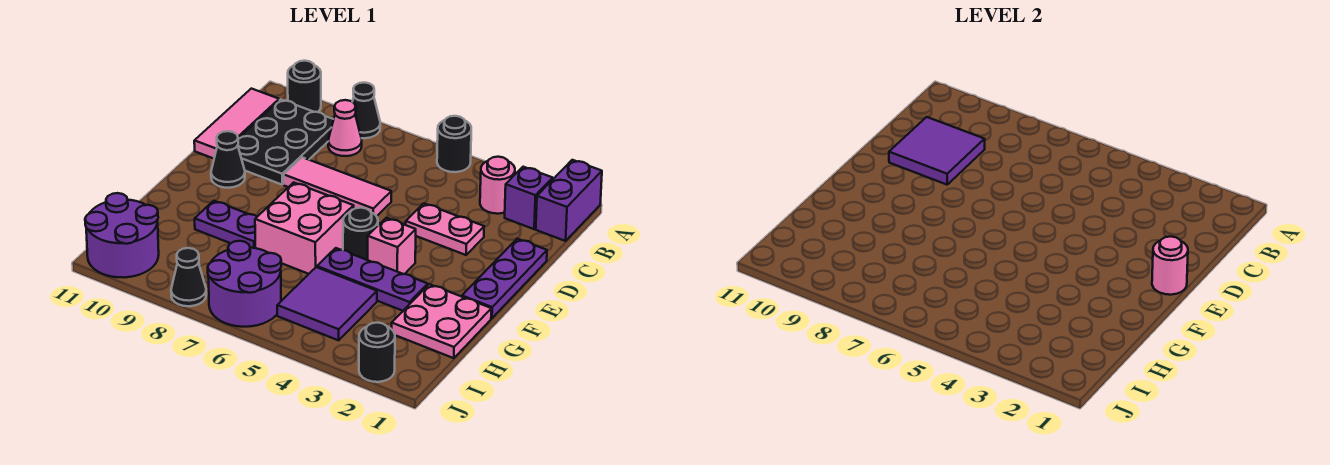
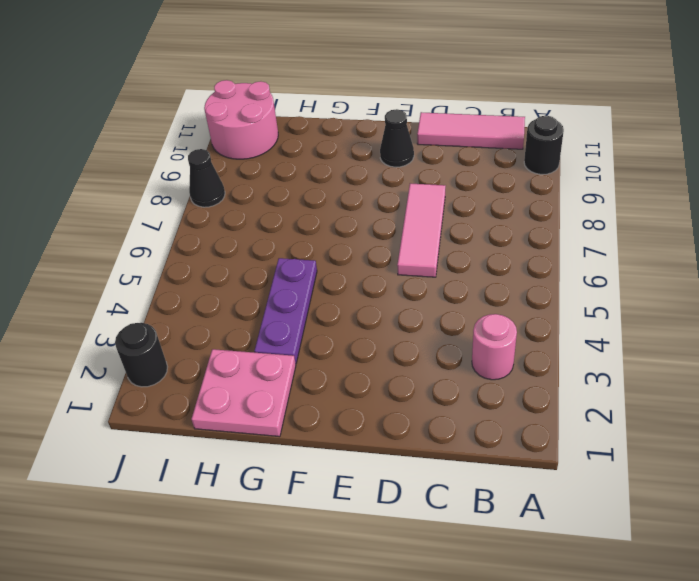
pink round brick I10:J11 level 1 -> purple round brick I10:J11 level 1
none -> purple brick A1:B1 level 1
none -> black round brick A5 level 1
none -> black cone A8 level 1

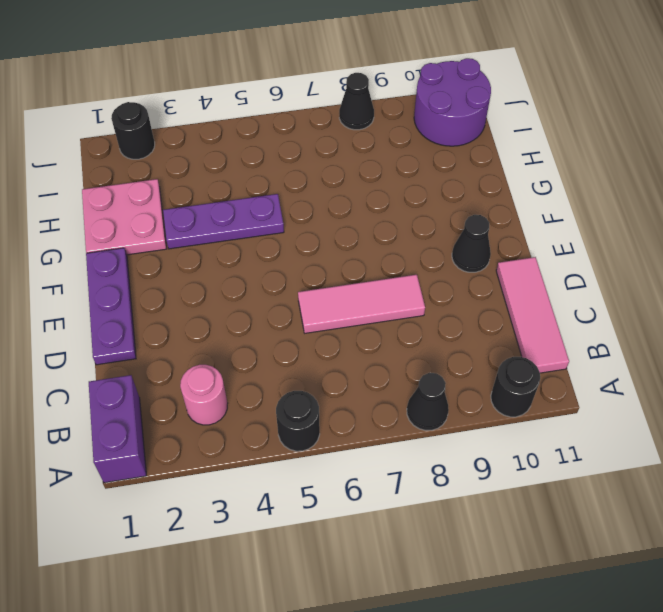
none -> purple brick B2 level 1
none -> pink cone B8 level 1
none -> black plate B9:D10 level 1

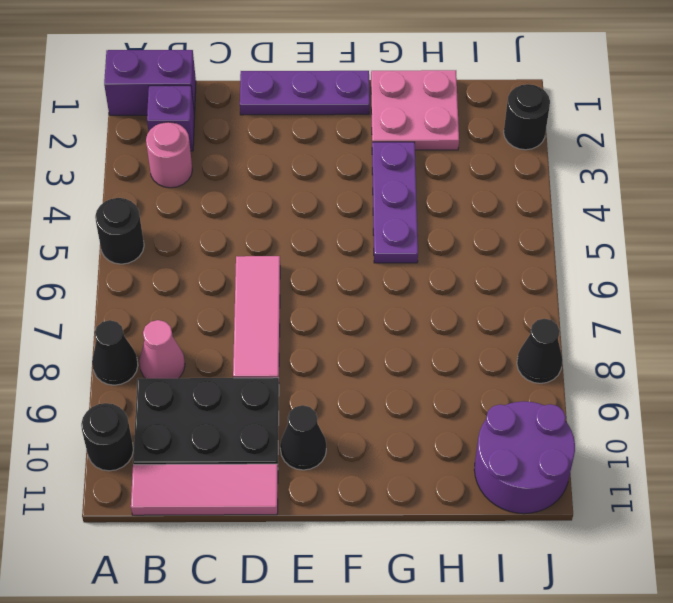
none -> pink plate D3:D4 level 1
none -> pink brick F4 level 1
none -> black round brick F5 level 1

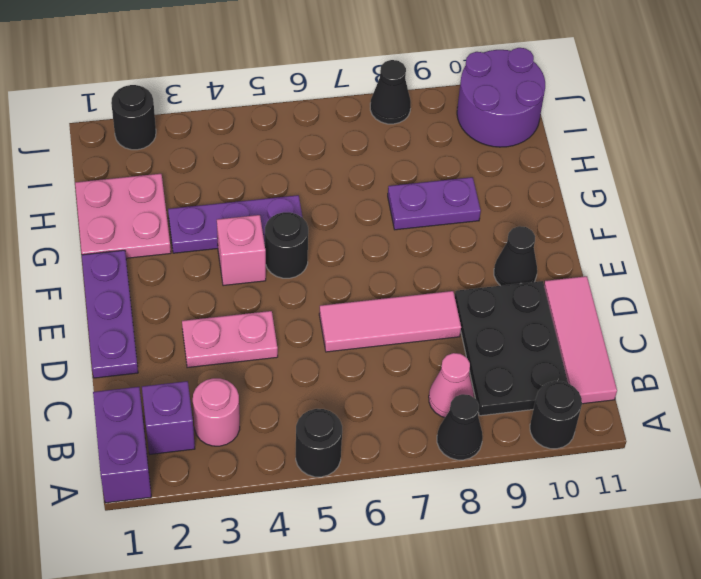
none -> pink brick F6:G7 level 1
none -> purple tile H4:I5 level 1
none -> purple round brick I6:J7 level 1

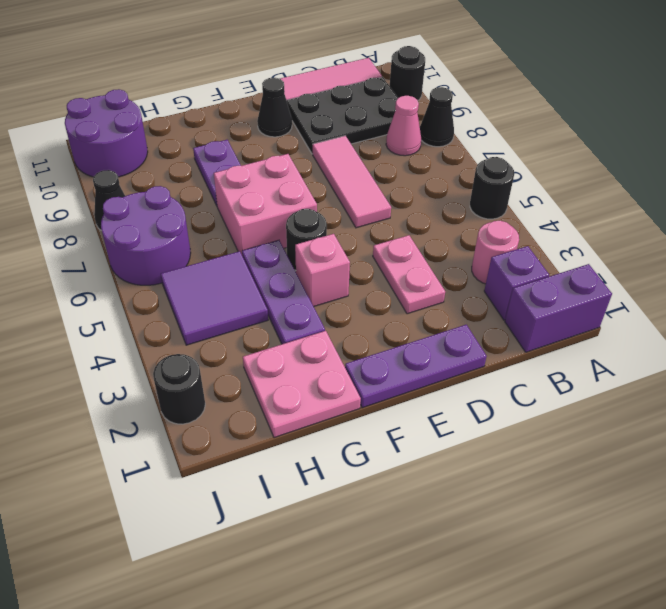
none -> purple tile C9:D10 level 2
none -> pink round brick E1 level 2

